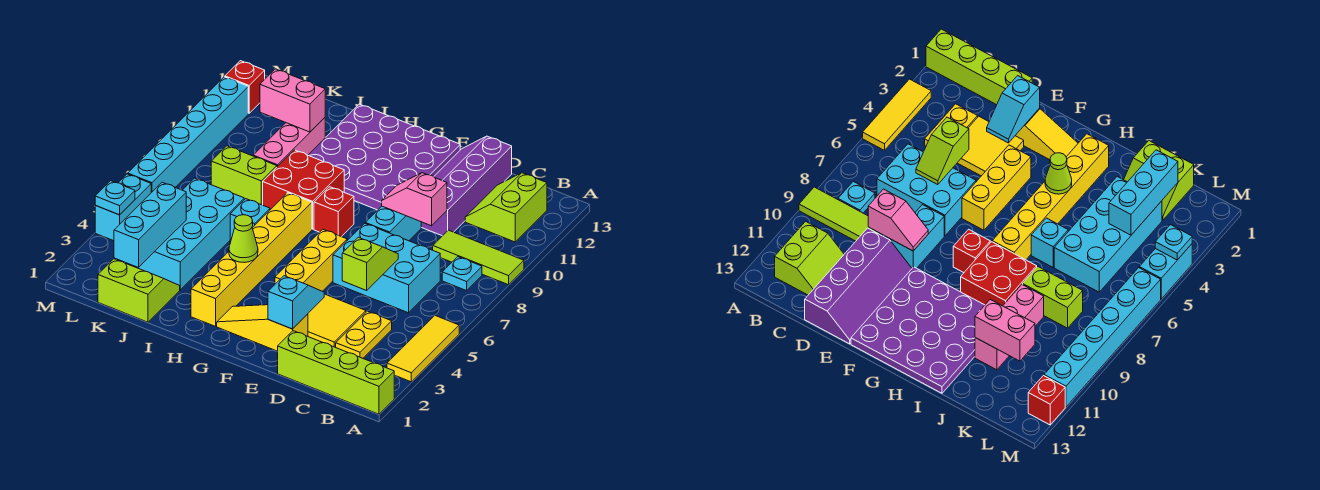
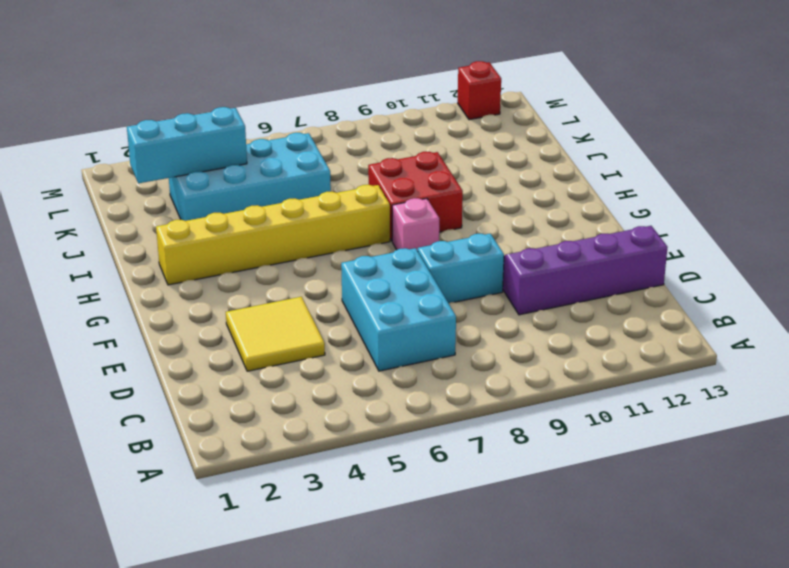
pink brick G8 level 1 -> red brick G8 level 1
none -> lime brick A1:D1 level 1
none -> yellow tile A3:A5 level 1
none -> lime tile A9:C9 level 1
none -> cyan plate B8 level 1

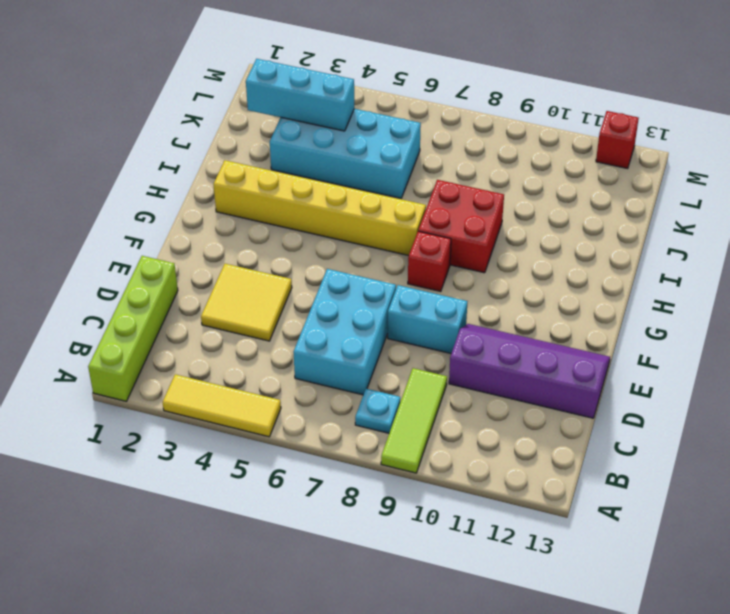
none -> lime slope B11:C12 level 1 top B
none -> yellow plate C3:C4 level 1
none -> yellow slope E2:G2 level 1 top E
none -> yellow brick F4:F6 level 1

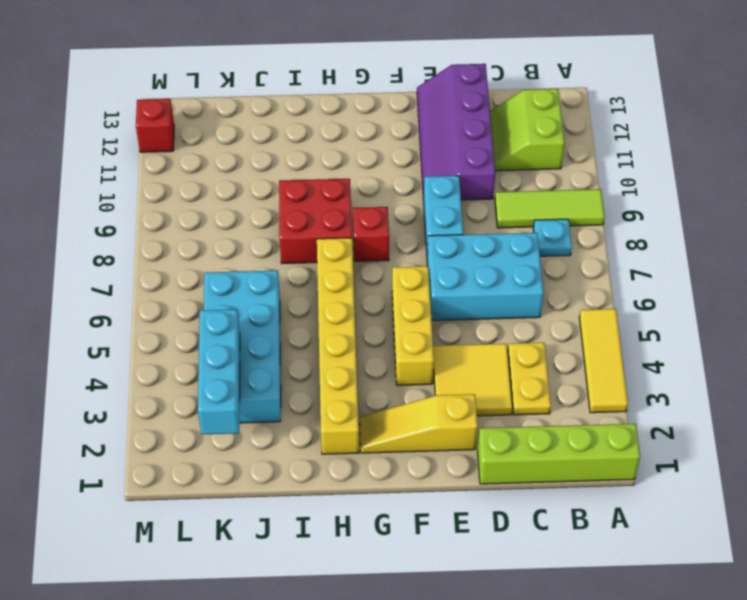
none -> purple plate F10:I13 level 1
none -> cyan brick I6 level 1
none -> lime slope J1:K2 level 1 top 1
none -> lime brick J8:K8 level 1

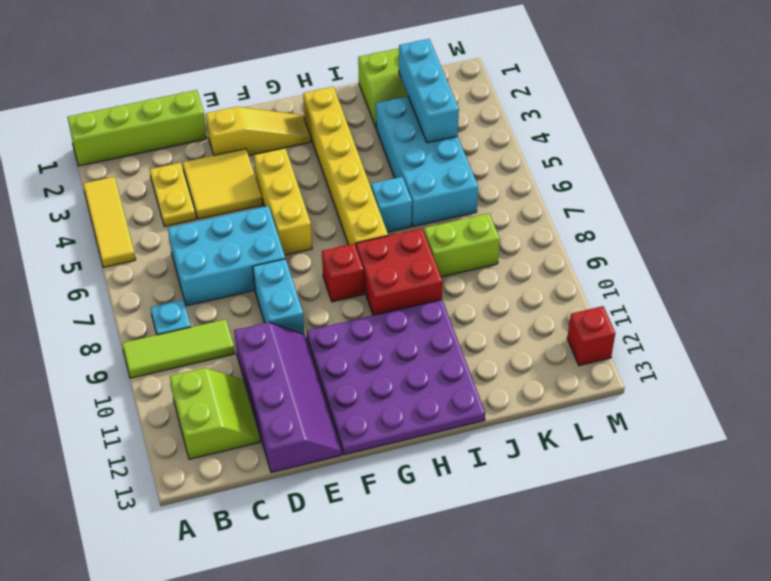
none -> pink brick J9:J11 level 1
none -> cyan brick M4:M5 level 1
none -> cyan brick M6:M11 level 1
none -> lime slope D5:D6 level 2 top 5

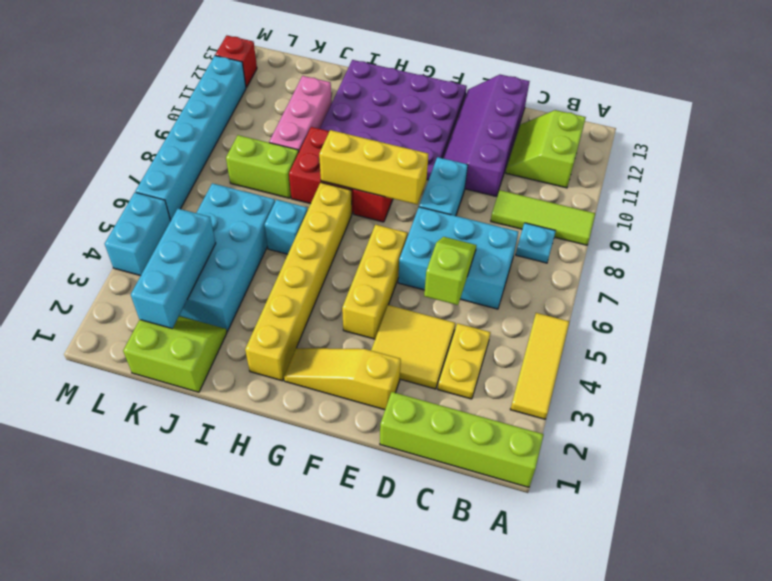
yellow brick F8:H8 level 2 -> none
none -> pink slope D9:E9 level 2 top D
none -> cyan slope E2:E3 level 2 top 2
none -> lime cone H4 level 2
none -> pink brick J11:K11 level 2

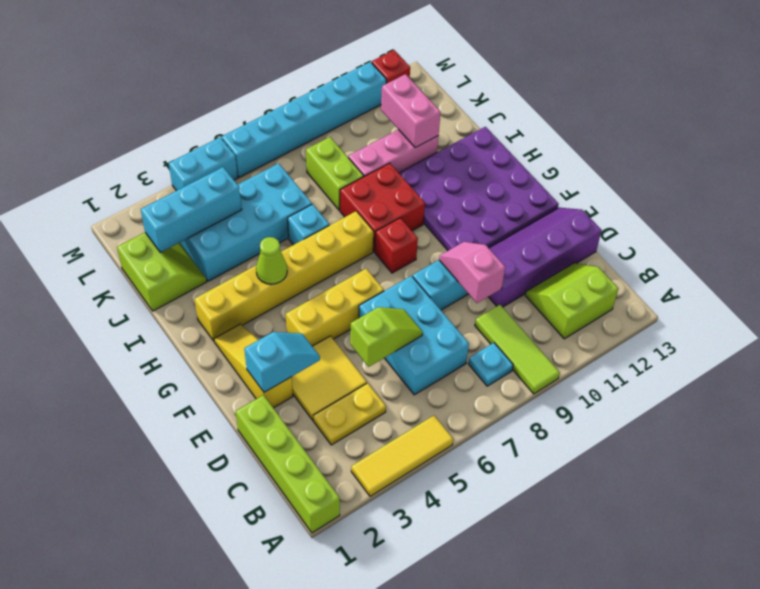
none -> cyan plate M4 level 2

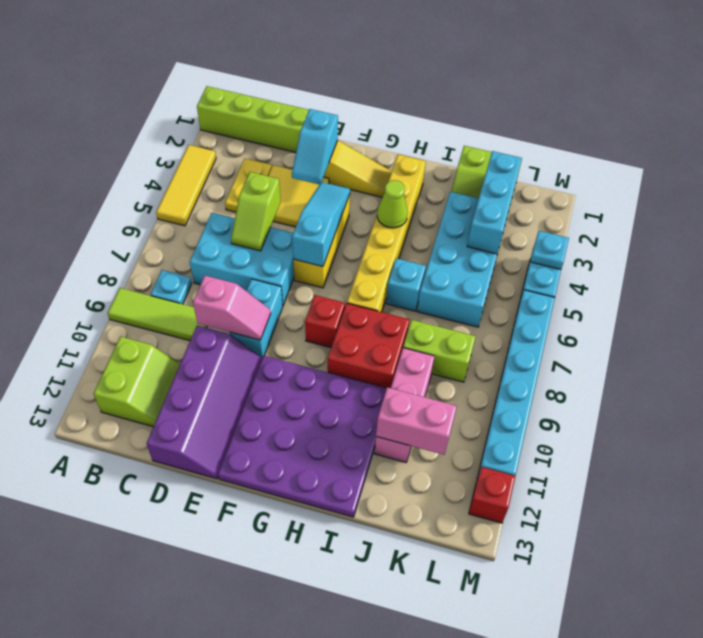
cyan slope F4:F6 level 2 top 6 -> none

